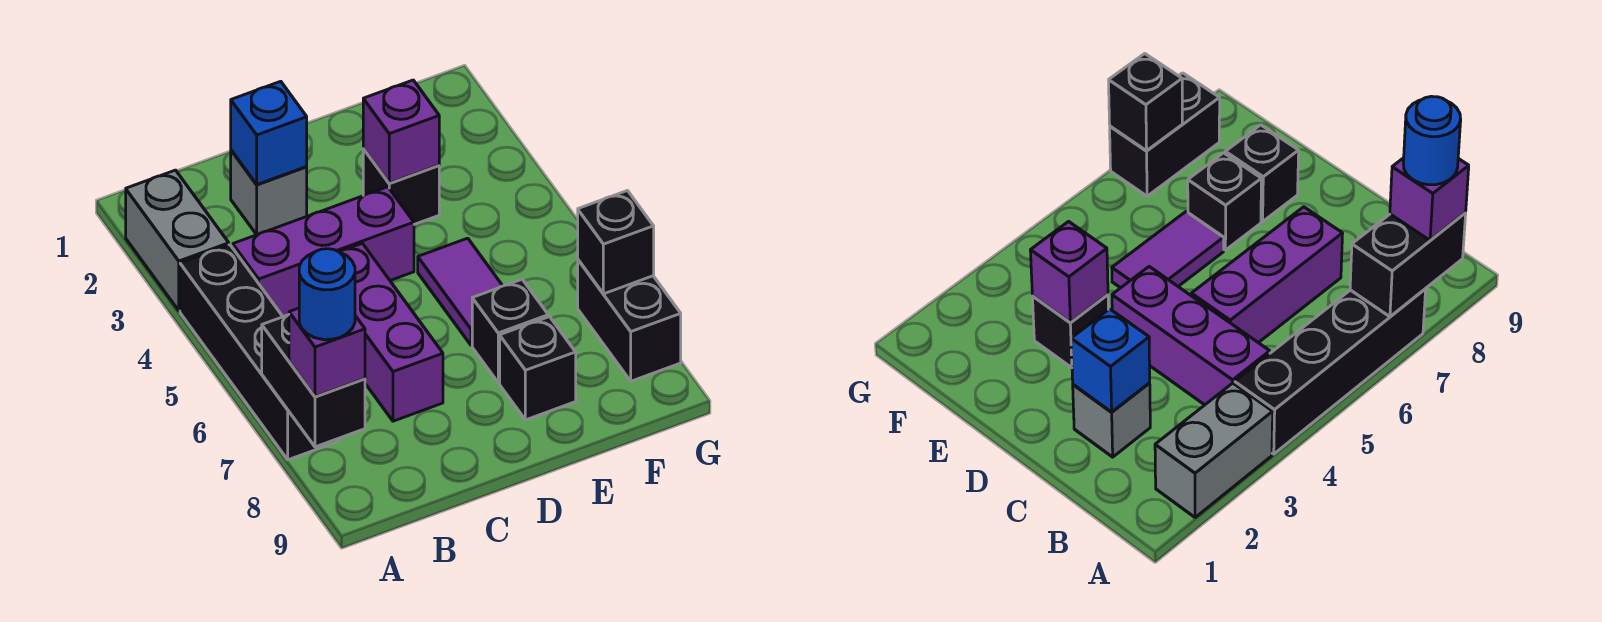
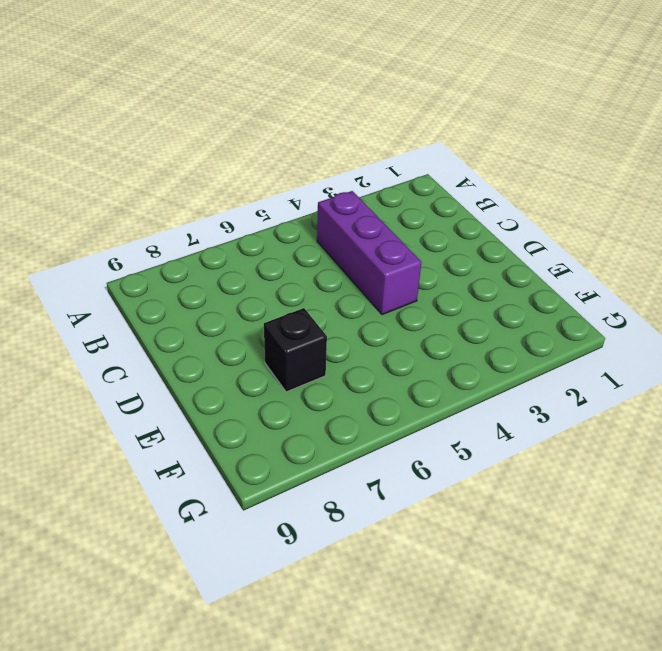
none -> grey brick A2:A3 level 1
none -> black brick A4:A7 level 1
none -> grey brick C2 level 1

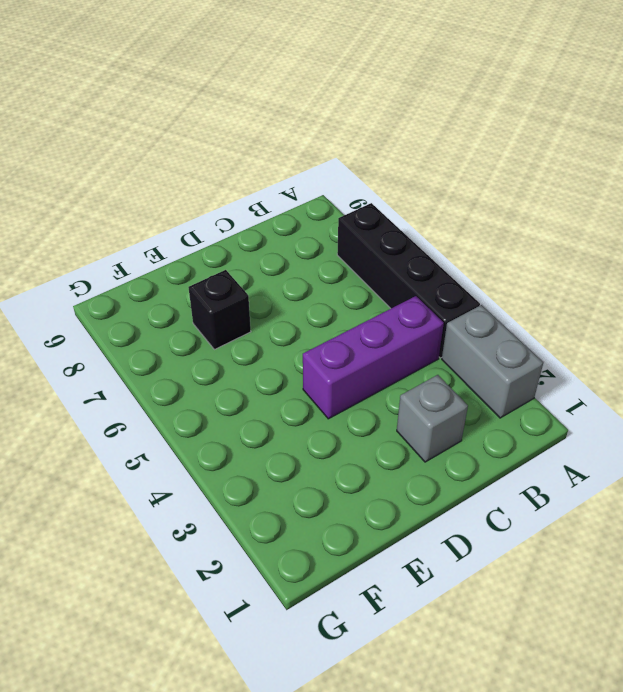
none -> purple brick C5:C7 level 1
none -> black brick E3 level 1
none -> purple tile E5:E6 level 1

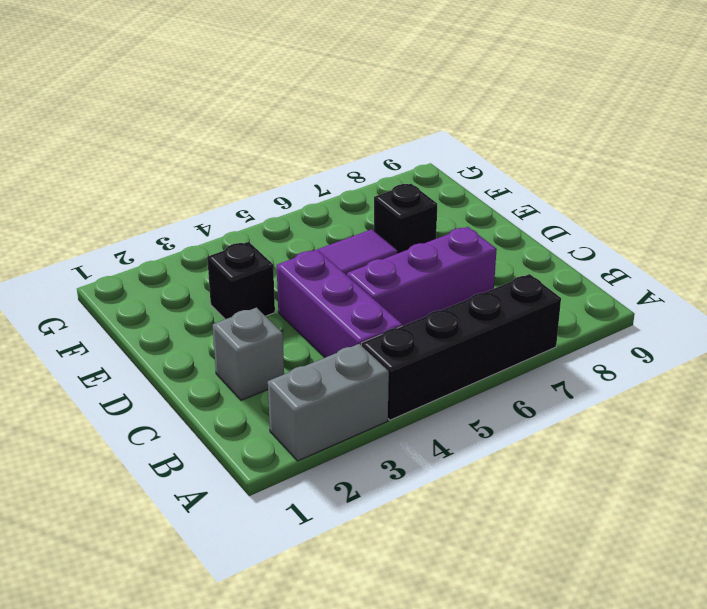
none -> black brick E8 level 1
none -> black brick G7:G8 level 1
none -> black brick A7:A8 level 2

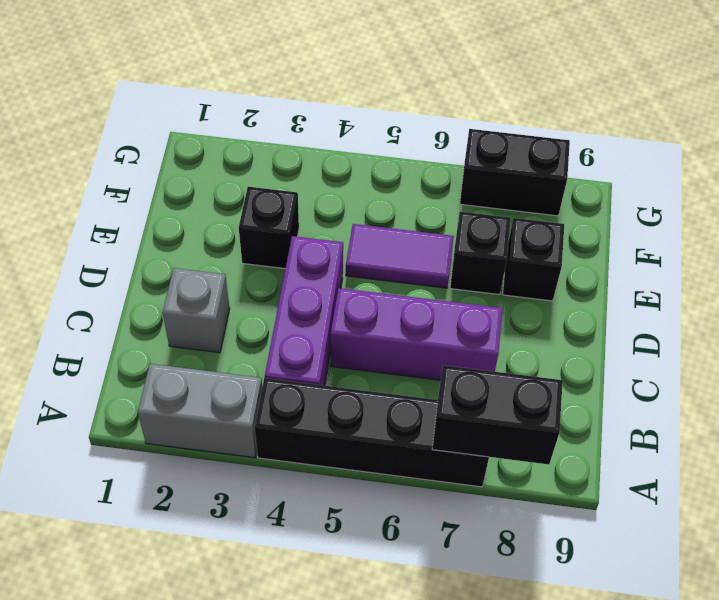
none -> blue brick C2 level 2
none -> purple brick E3 level 2
none -> black brick G7 level 2

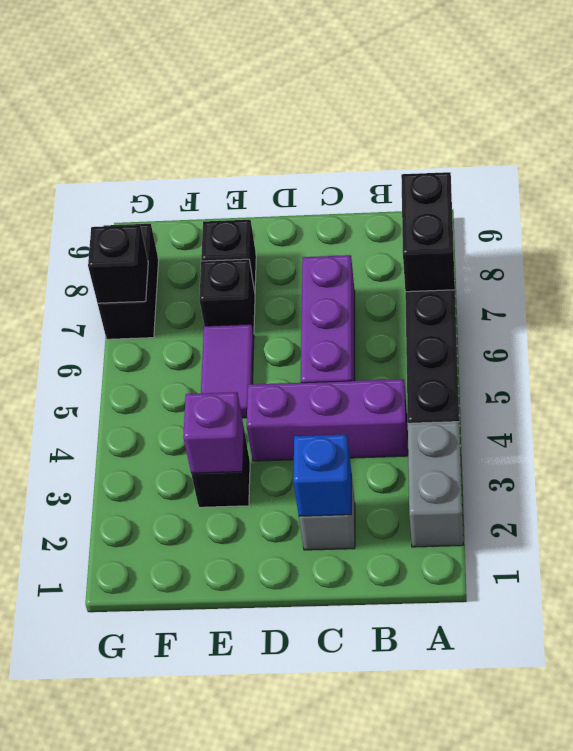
none -> purple brick A8 level 3
none -> blue round brick A8 level 4

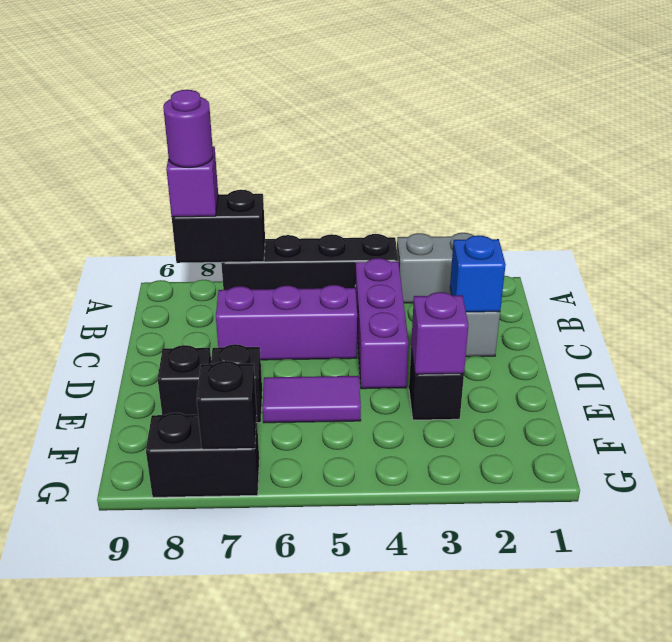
purple round brick A8 level 4 -> blue round brick A8 level 4

